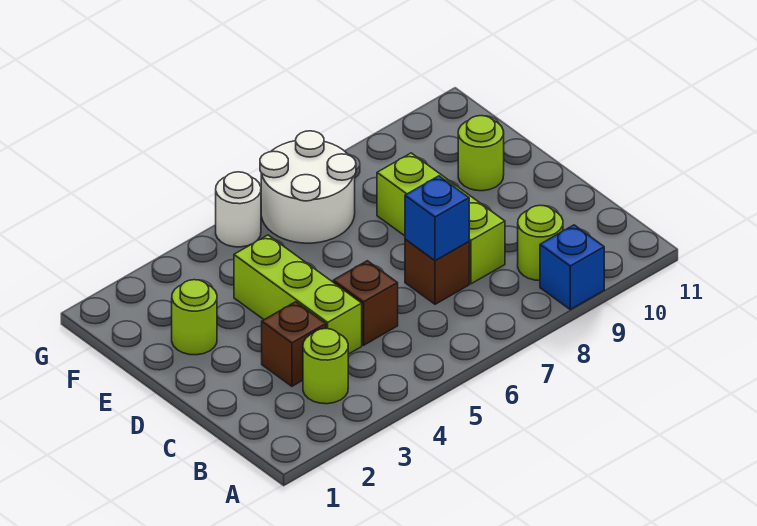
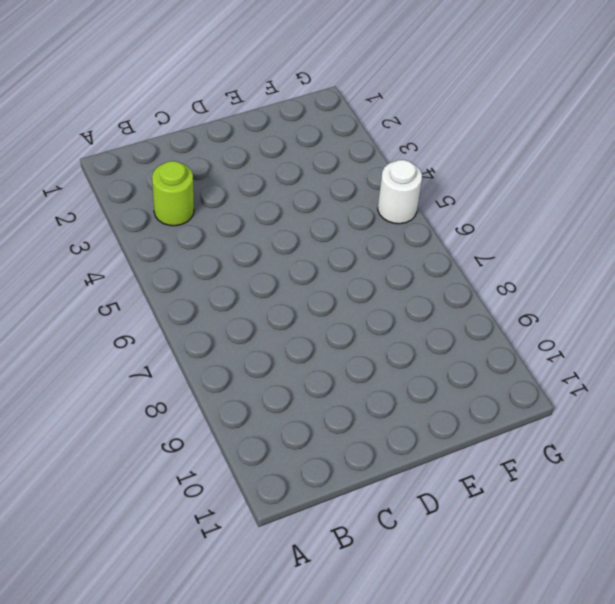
none -> blue brick A9 level 1
none -> lime round brick B9 level 1
none -> brown brick C3 level 1

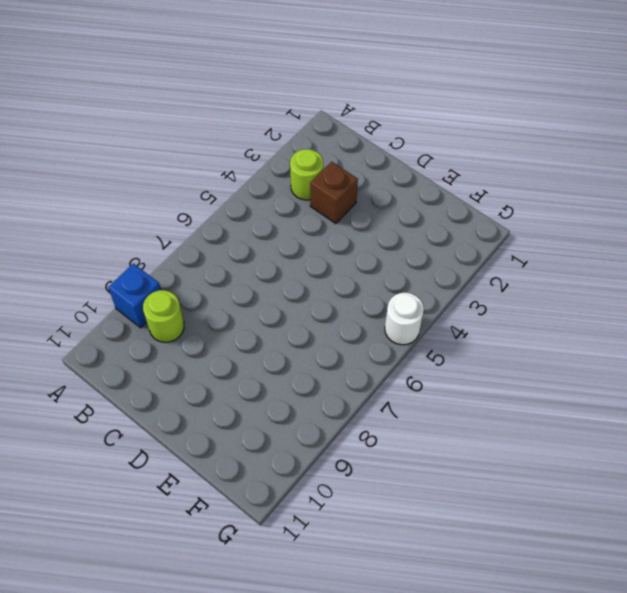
none -> lime brick C4:E4 level 1
none -> brown brick C5 level 1
none -> brown brick C7 level 1

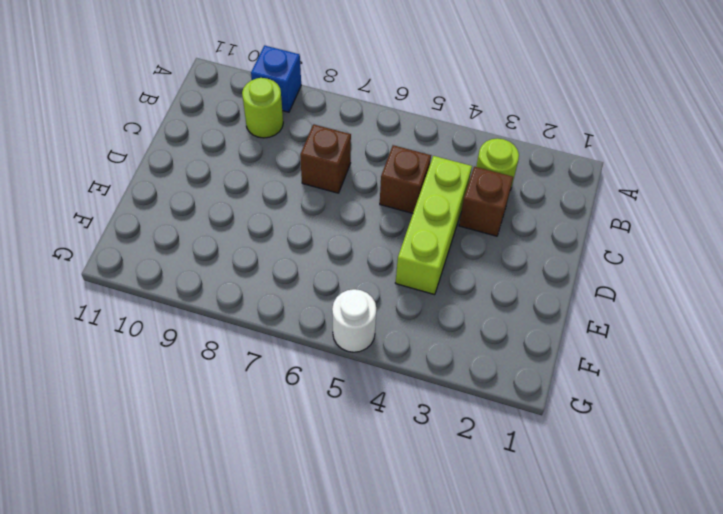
none -> lime brick C8:E8 level 1
none -> lime round brick E2 level 1
none -> lime round brick E10 level 1

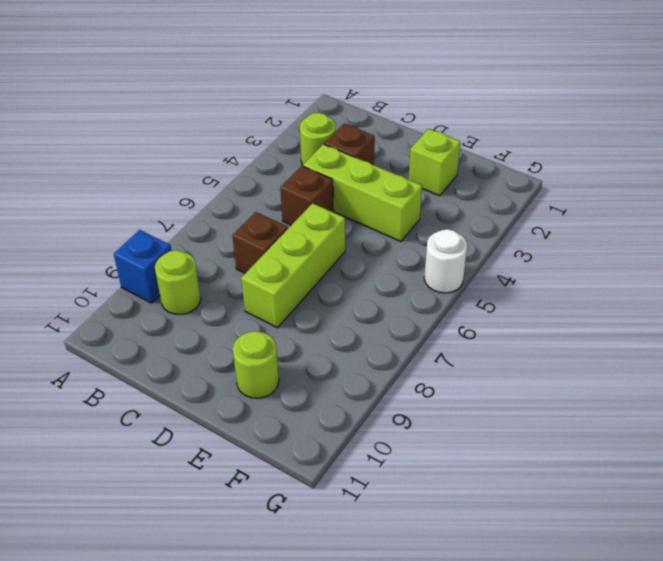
lime brick D6:D8 level 1 -> lime brick C8:E8 level 1
lime brick E2 level 1 -> lime round brick E2 level 1
none -> white round brick F6:G7 level 1
none -> blue brick C7 level 2

